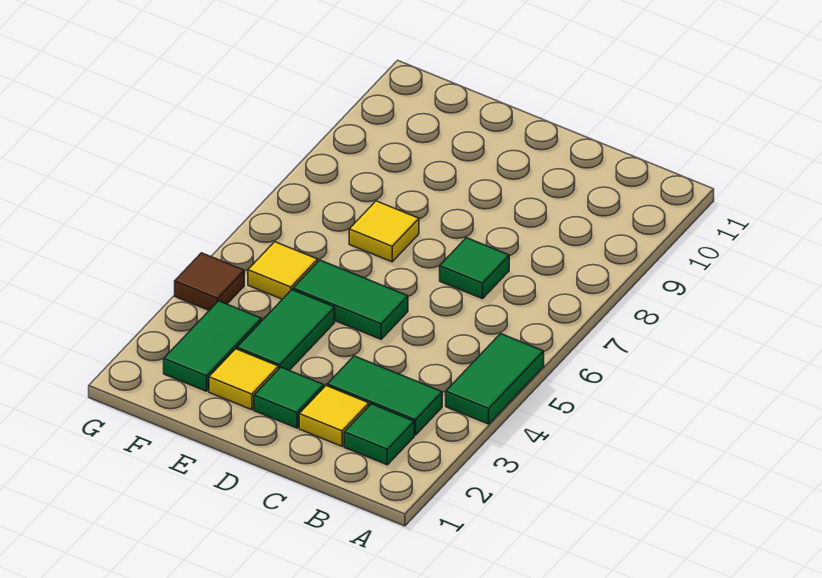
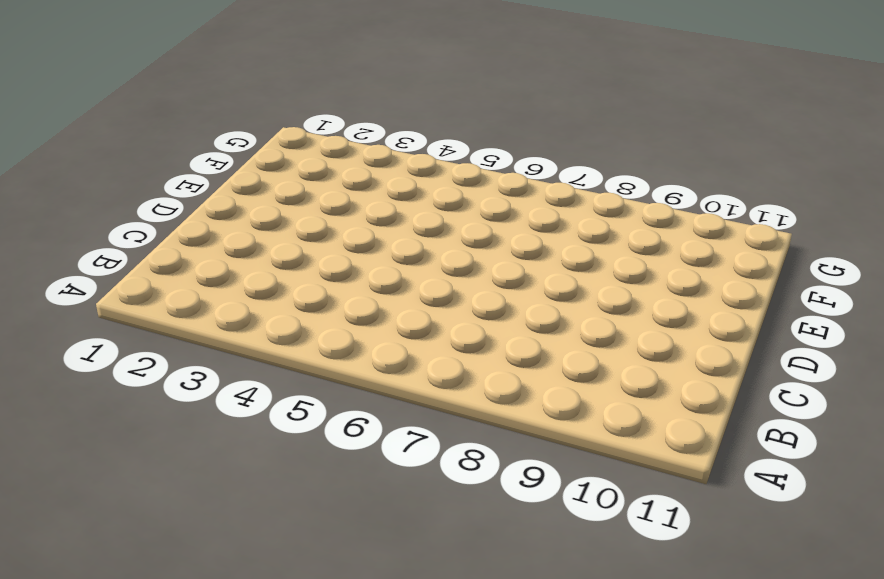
none -> green tile A4:A5 level 1
none -> green tile B2 level 1
none -> green tile B3:C3 level 1

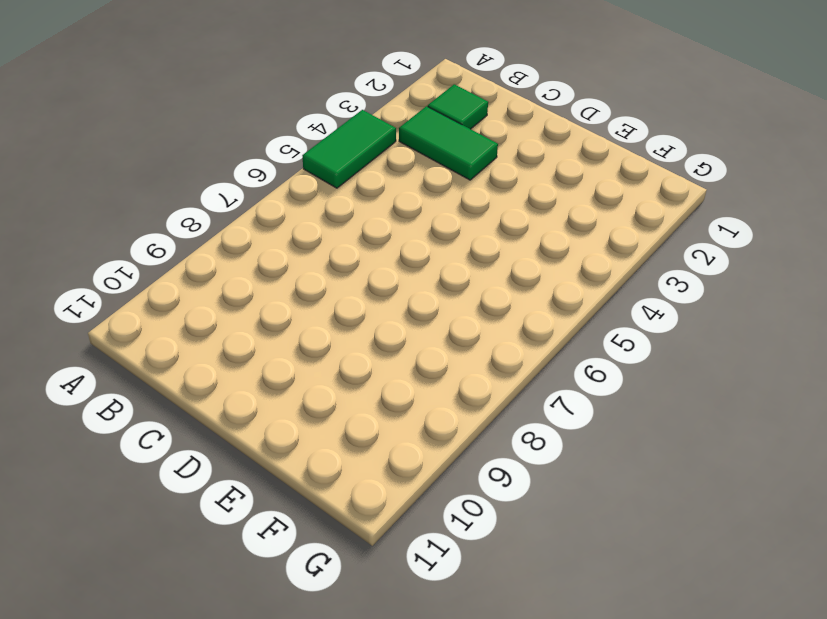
none -> yellow tile C2 level 1
none -> green tile C7 level 1
none -> green tile D2 level 1

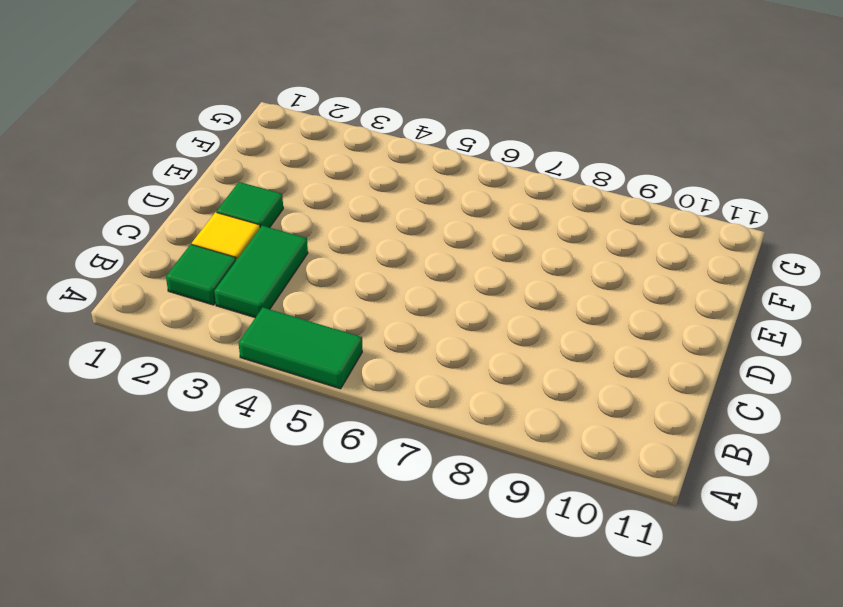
none -> green tile C7 level 1
none -> green tile D5:E5 level 1
none -> yellow tile E2 level 1

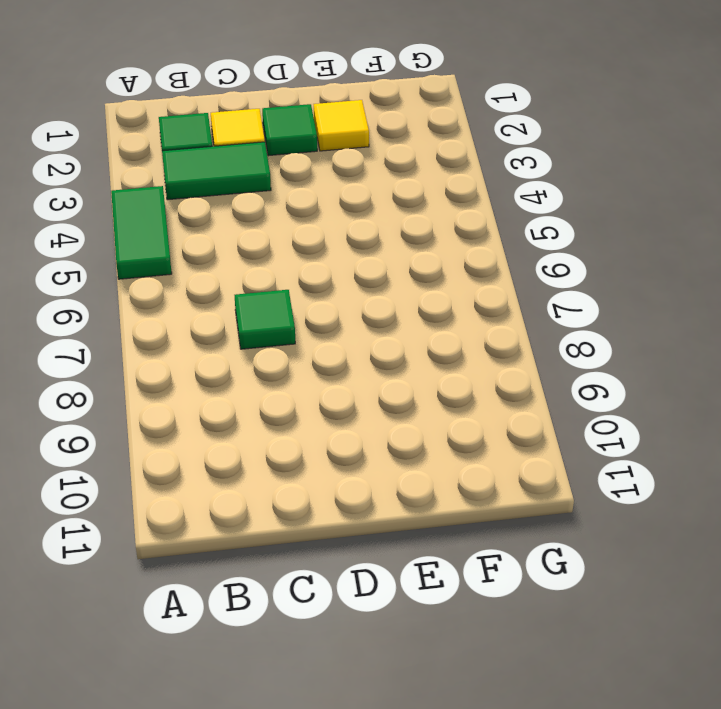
none -> green tile D5:E5 level 1
none -> green tile E3:E4 level 1
none -> yellow tile E7 level 1

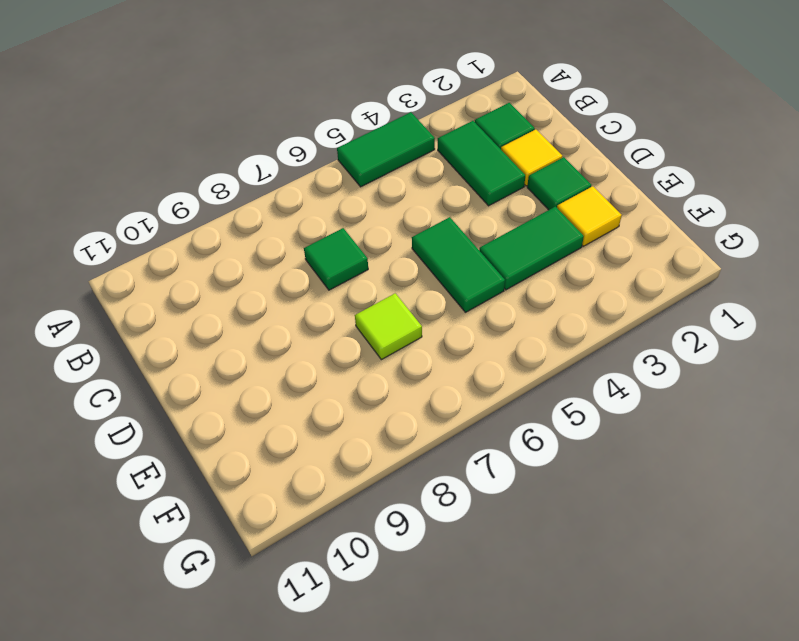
lime tile E7 level 1 -> yellow tile E7 level 1
none -> green tile F2:F3 level 1
none -> yellow tile F5 level 1
none -> brown tile G4 level 1

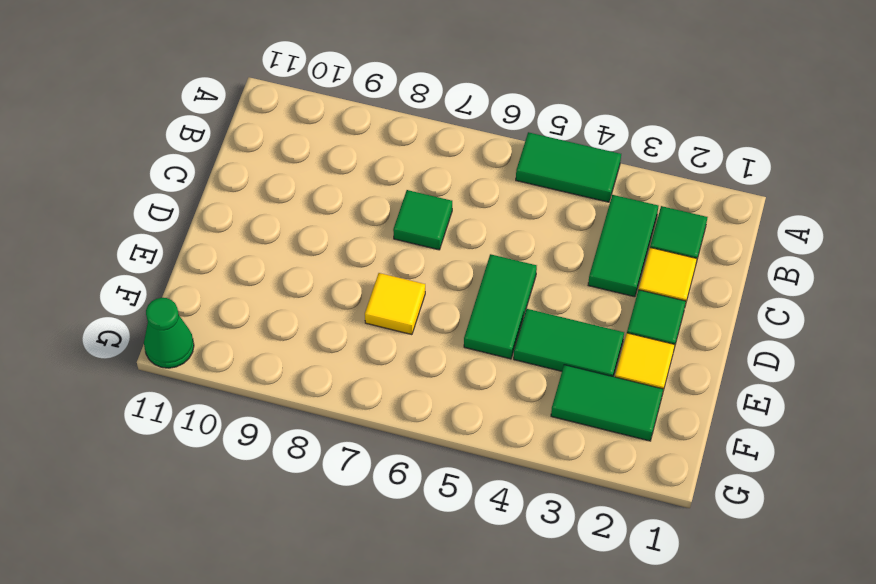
green cone G11 level 1 -> none
none -> yellow tile F5 level 1
none -> brown tile G4 level 1

